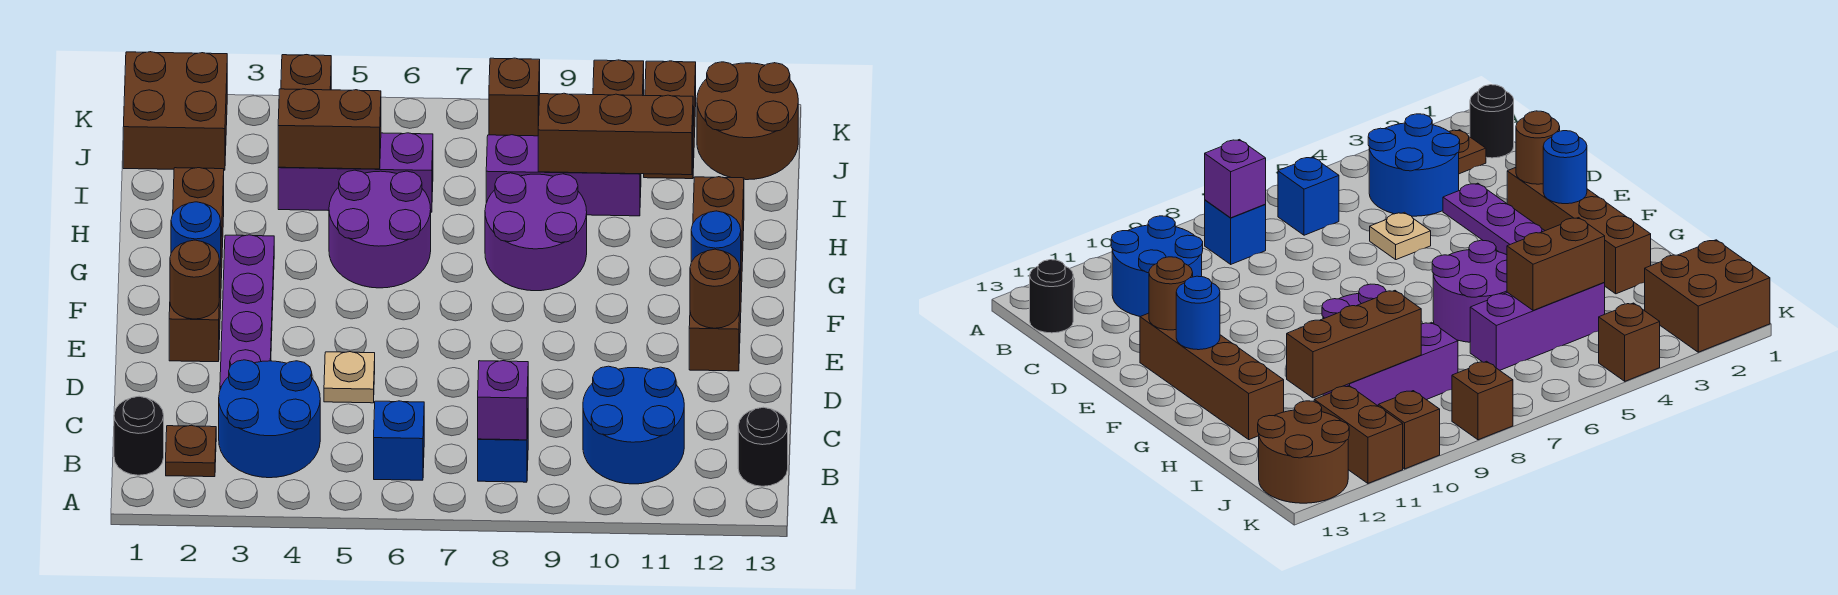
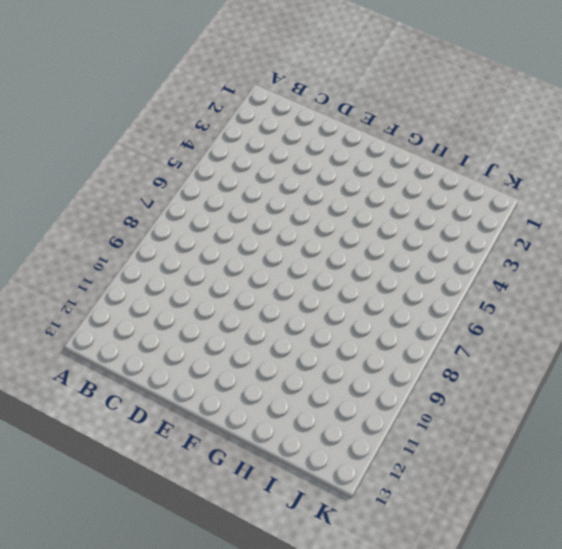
none -> black round brick B1 level 1
none -> brown plate B2 level 1
none -> blue round brick B3:C4 level 1

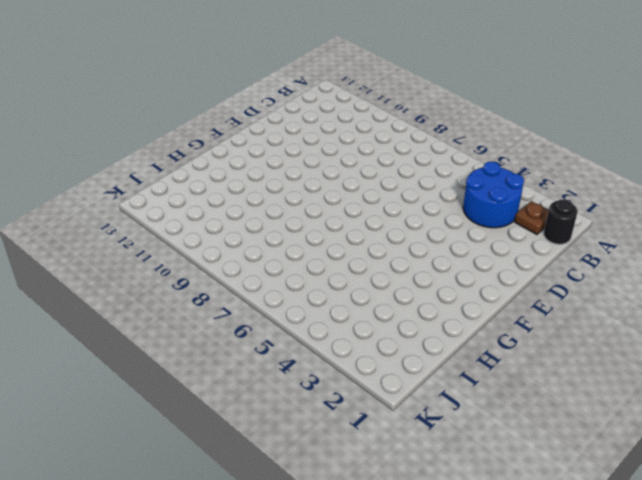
none -> blue brick B6 level 1
none -> blue brick B8 level 1
none -> blue round brick B10:C11 level 1

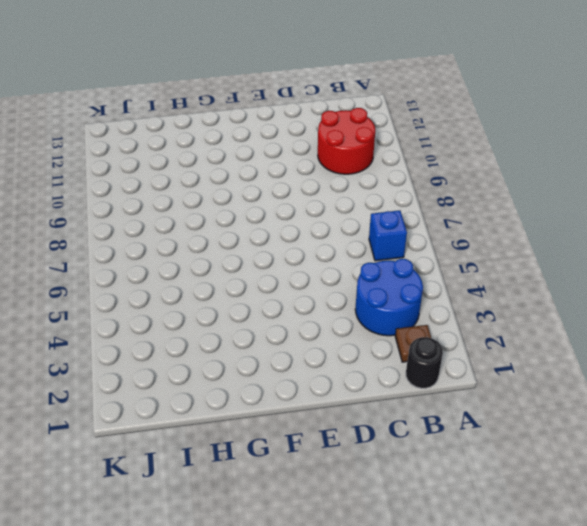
red round brick B10:C11 level 1 -> blue round brick B10:C11 level 1
none -> blue brick B8 level 1
none -> black round brick B13 level 1
none -> purple plate D3:G3 level 1

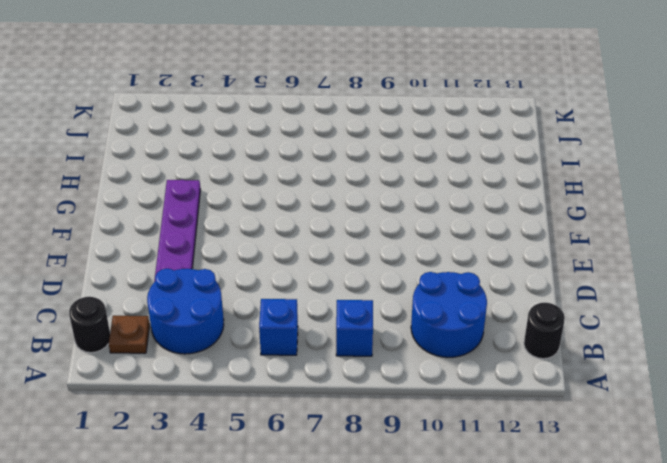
none -> tan plate D5 level 1
none -> brown brick E2:H2 level 1
none -> brown brick E12:H12 level 1

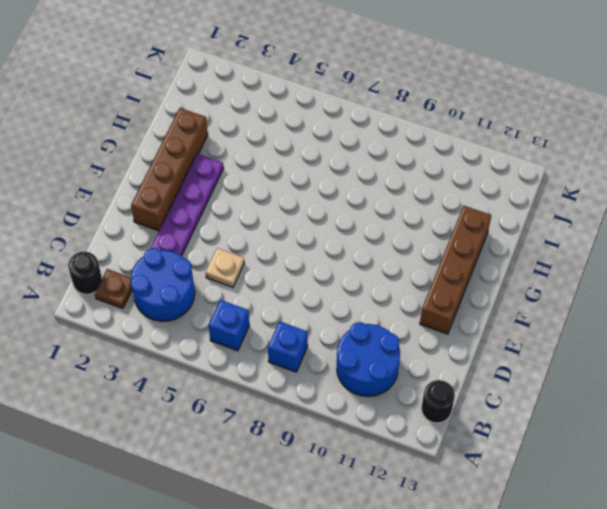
none -> purple round brick G5:H6 level 1
none -> purple round brick G8:H9 level 1
none -> purple brick I4:I6 level 1

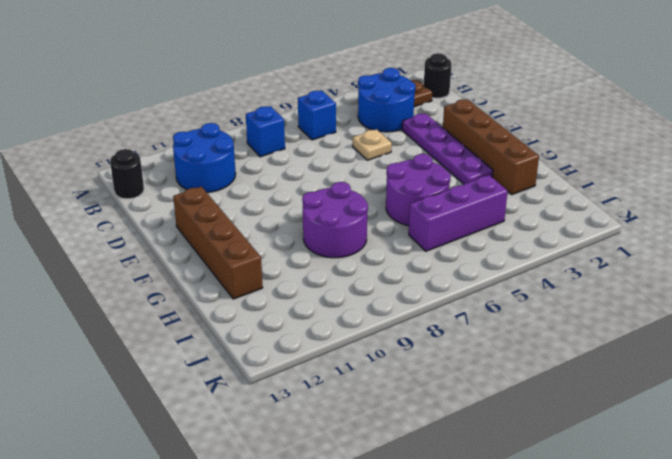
none -> purple brick I8:I10 level 1
none -> brown brick J1:K2 level 1
none -> brown brick J11:K11 level 1

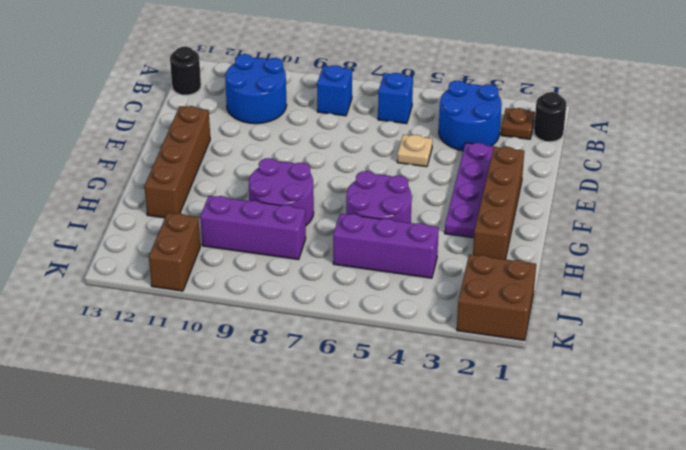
none -> brown round brick J12:K13 level 1
none -> brown brick K4 level 1
none -> brown brick K8 level 1

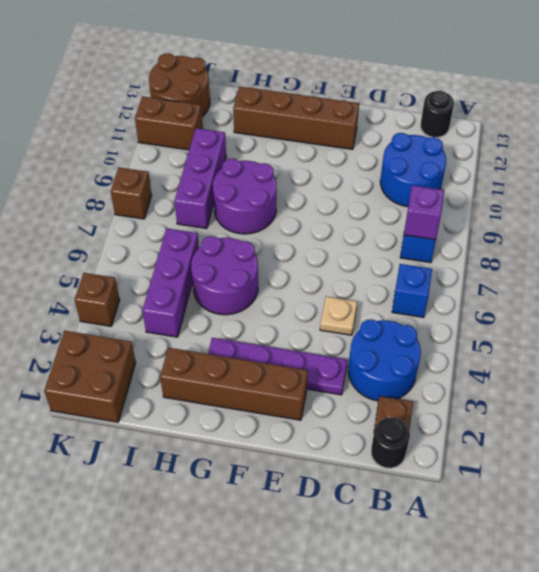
none -> brown brick K10 level 1
none -> brown round brick E2 level 2
none -> brown round brick E12 level 2

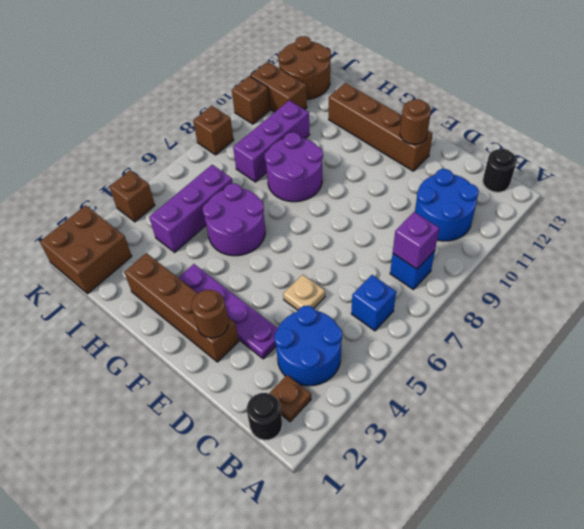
none -> blue round brick F2 level 2
none -> blue round brick F12 level 2
none -> brown brick I4:I5 level 2

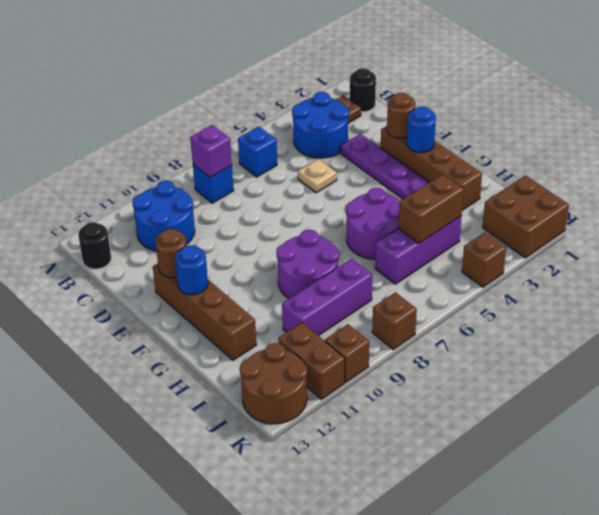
none -> brown brick I9:I11 level 2

